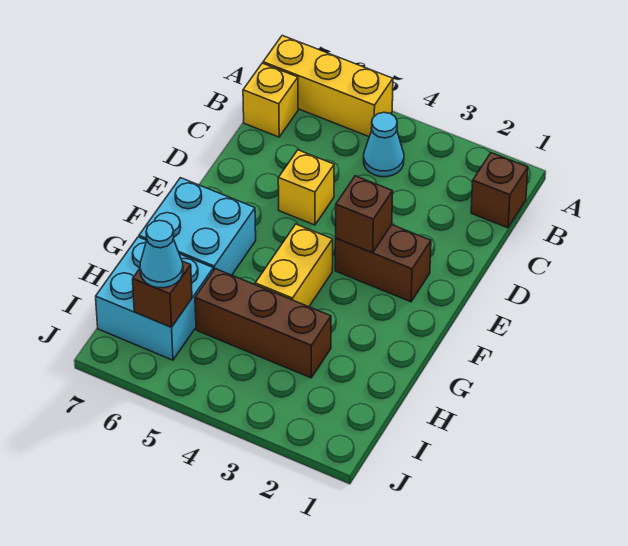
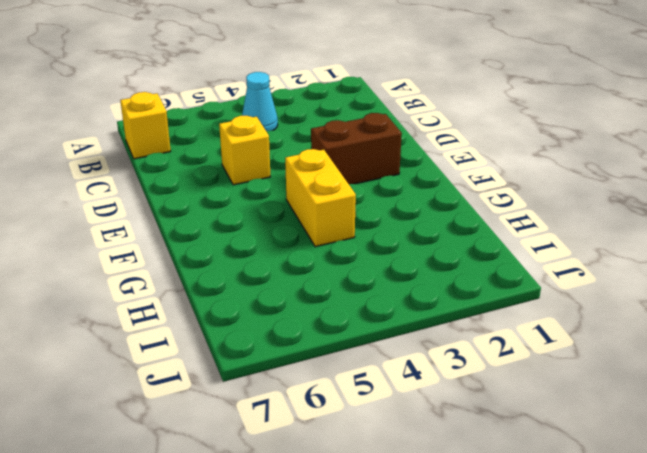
none -> yellow brick A5:A7 level 1
none -> brown brick B1 level 1
none -> cyan brick F6:G7 level 1

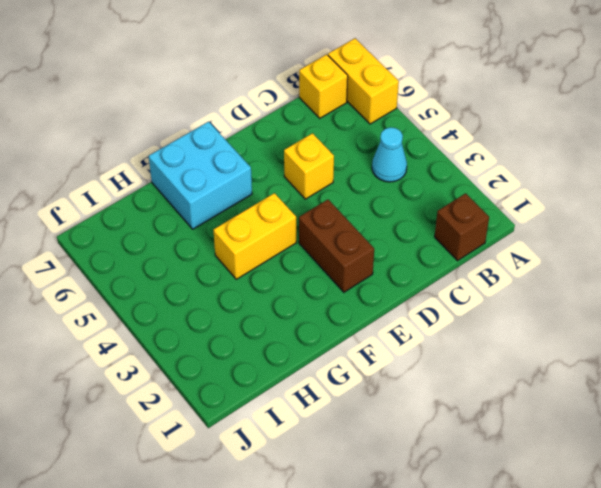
yellow brick A6:A7 level 1 -> yellow brick A5:A7 level 1
none -> brown brick H3:H5 level 1
none -> cyan brick H6:I7 level 1
none -> brown brick E3 level 2

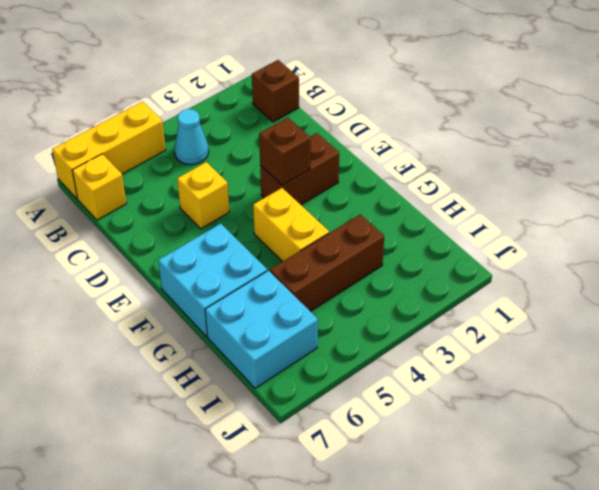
none -> brown brick I6 level 2
none -> cyan cone I6 level 3

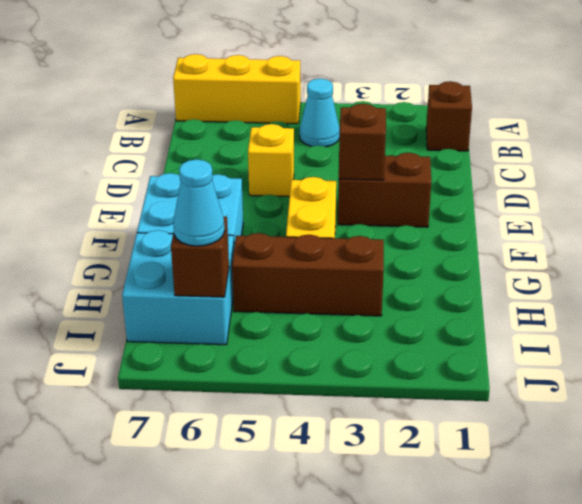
none -> yellow brick B7 level 1

